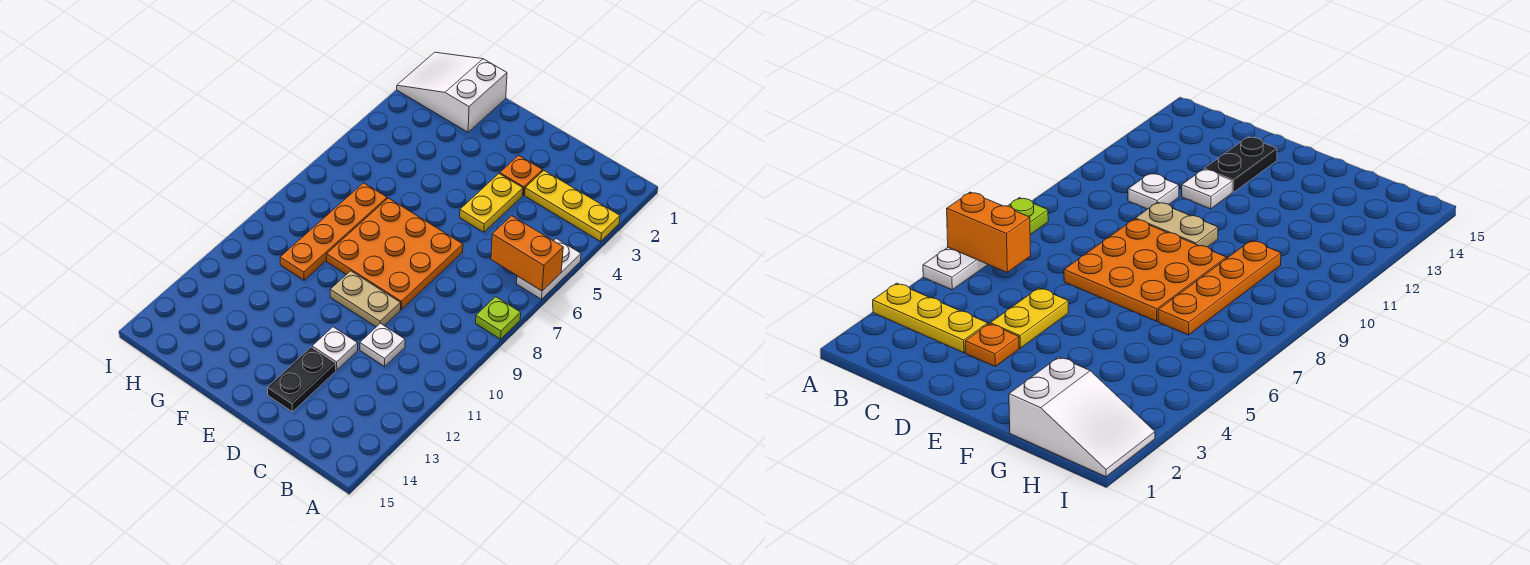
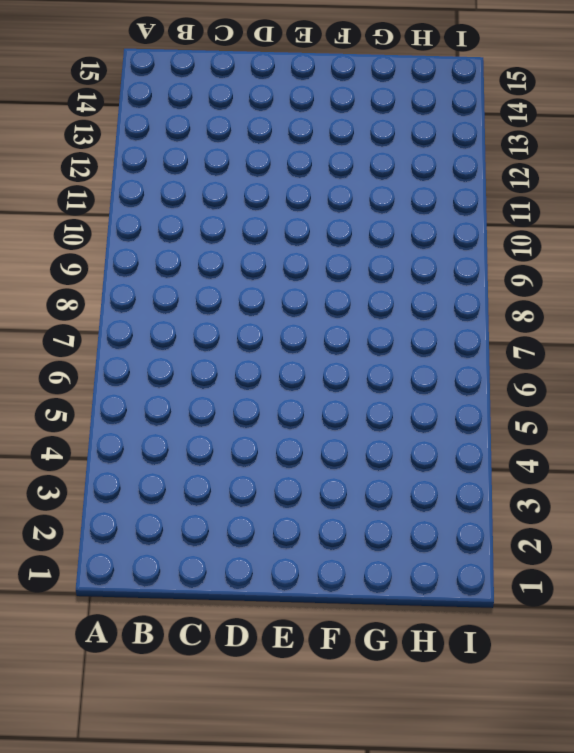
none -> yellow plate A3:C3 level 1
none -> white plate A5:A6 level 1
none -> lime plate A8 level 1

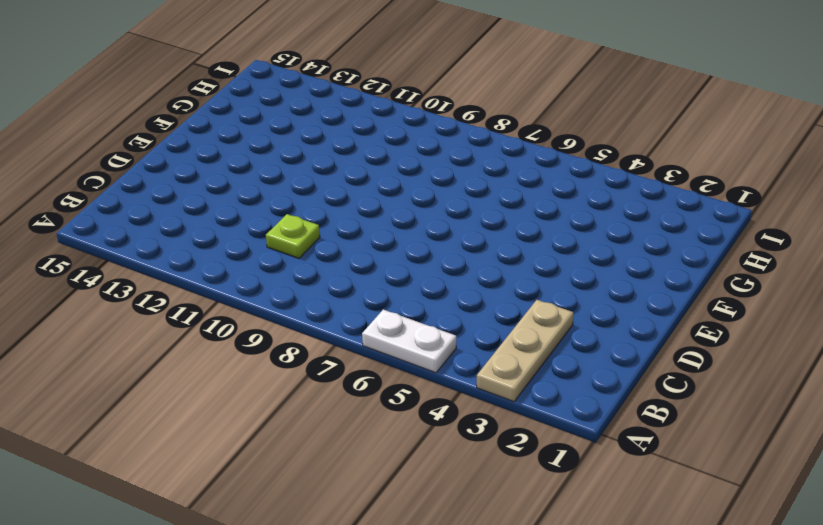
tan plate A3:C3 level 1 -> yellow plate A3:C3 level 1
lime plate C10 level 1 -> lime plate A8 level 1
none -> white plate C11 level 1
none -> orange plate D3 level 1
none -> yellow plate D4:D5 level 1

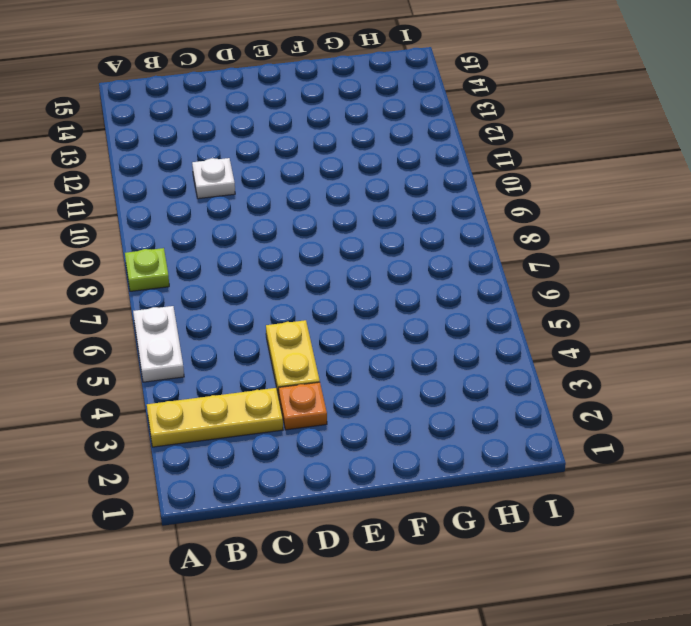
none -> orange plate D7:F9 level 1
none -> tan plate D10:E10 level 1
none -> white plate D12 level 1

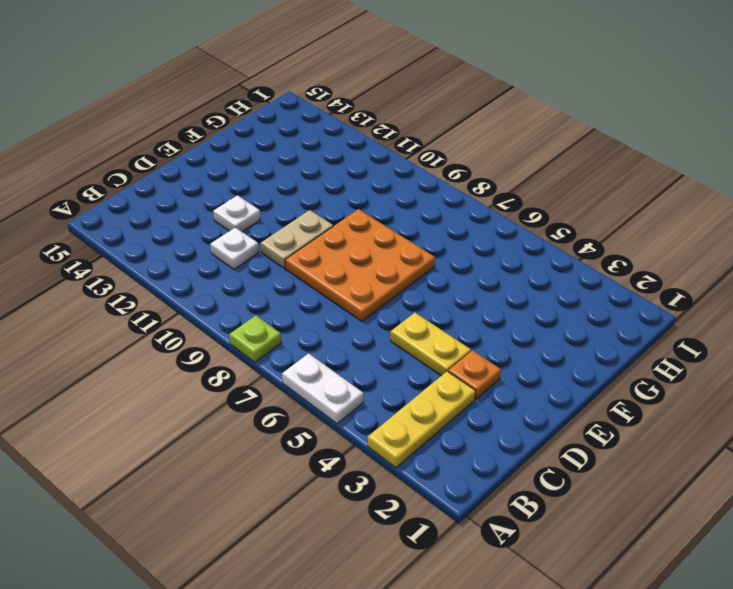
none -> black plate D13:D14 level 1
none -> white slope G1:I2 level 1 top G
none -> orange plate G7:G10 level 1

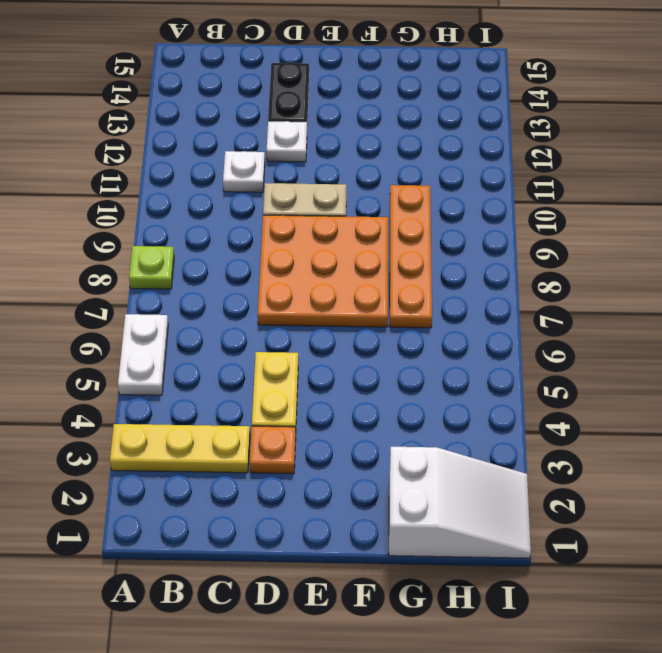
none -> orange brick A6:B6 level 2

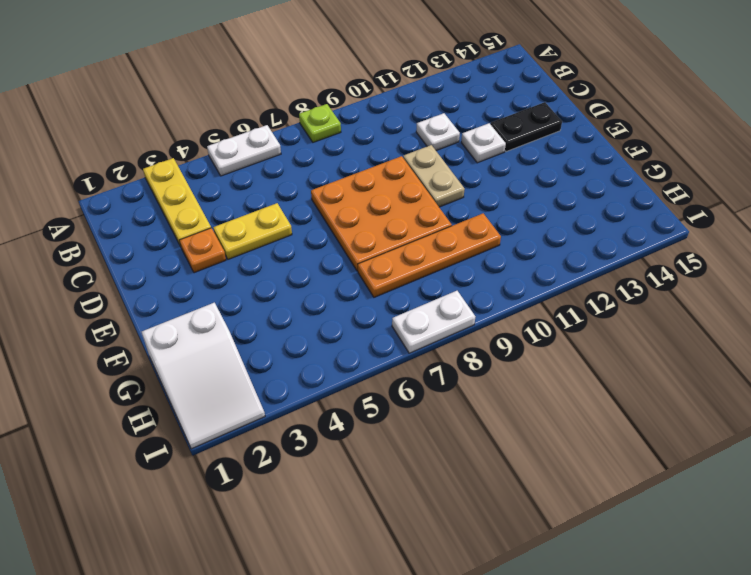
white plate I7:I8 level 1 -> none
none -> orange brick A6:B6 level 2

